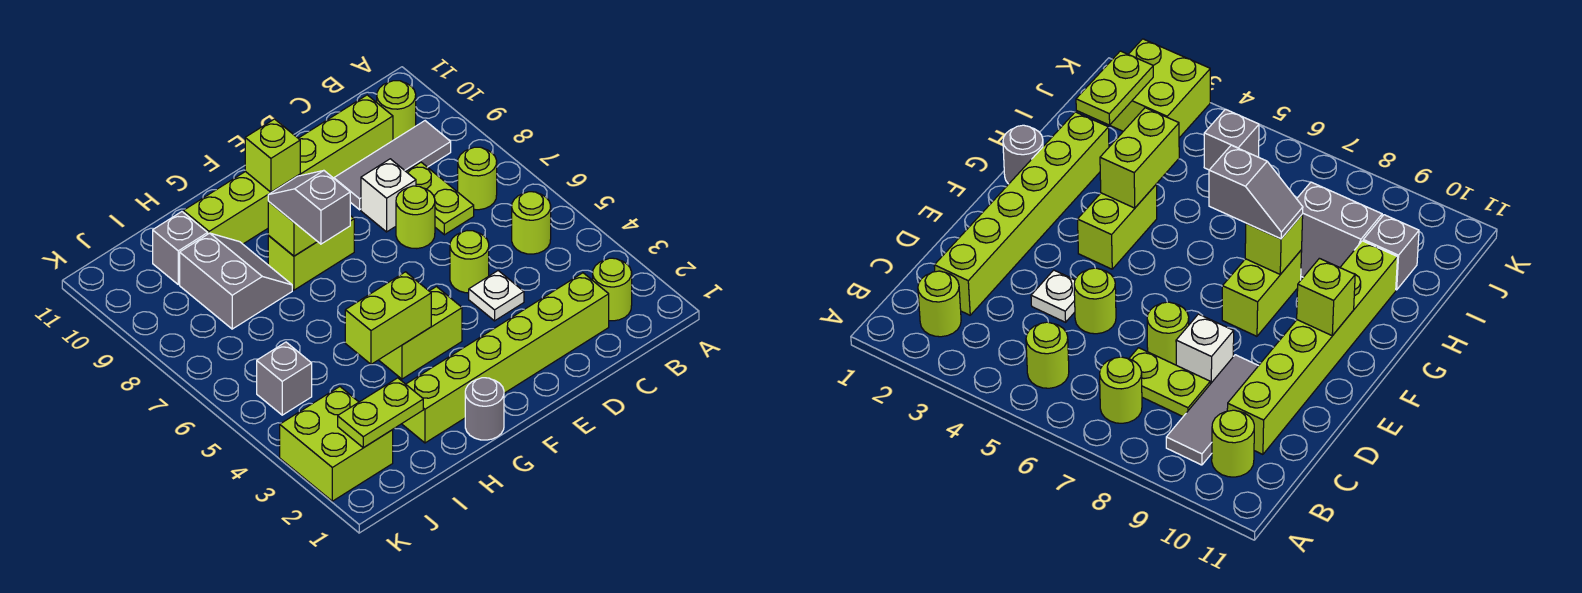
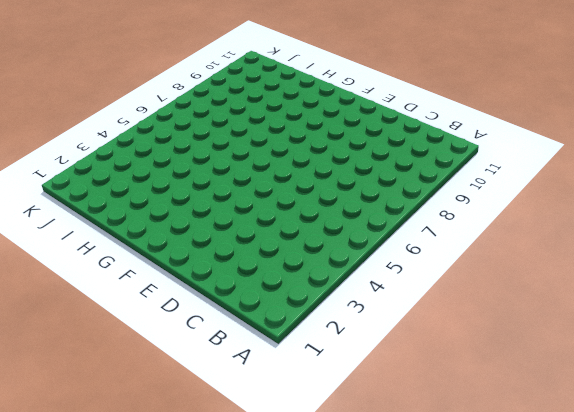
none -> lime round brick B2 level 1
none -> lime round brick B5 level 1
none -> lime round brick B7 level 1

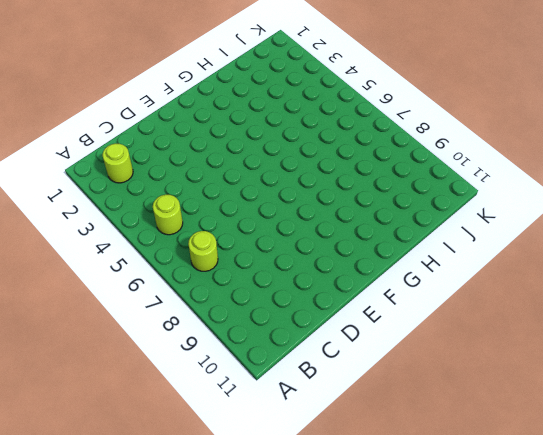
none -> grey tile B9:D9 level 1
none -> lime round brick B10 level 1
none -> lime brick C2:H2 level 1

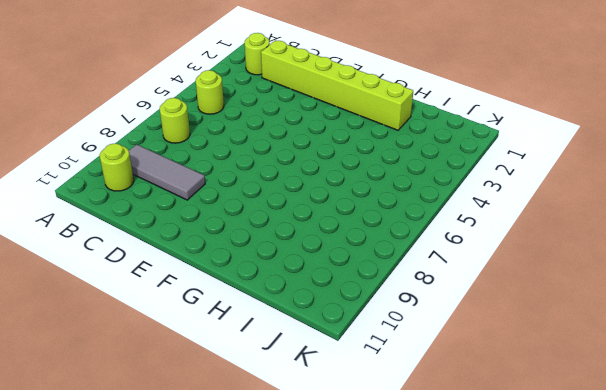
none -> lime plate C7:C8 level 1
none -> lime brick C10:H10 level 1
none -> white plate D4 level 1

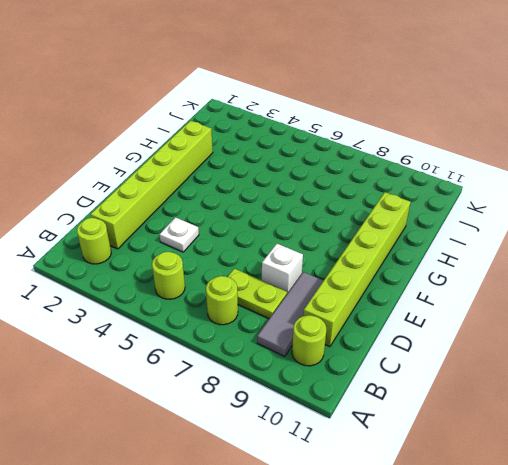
none -> lime round brick D5 level 1
none -> lime round brick D7 level 1
none -> lime brick F4:G4 level 1

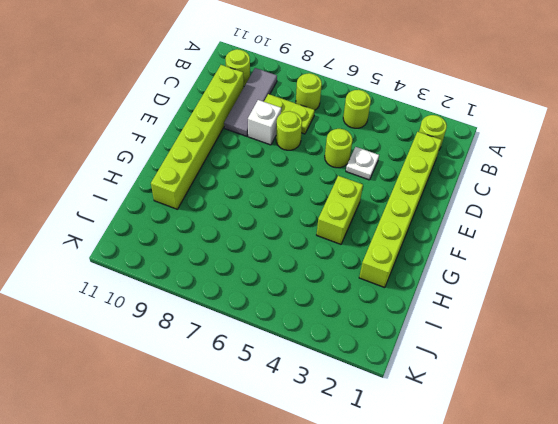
none -> lime brick F8:G8 level 1
none -> grey round brick G1 level 1
none -> grey slope H8:I9 level 1 top I

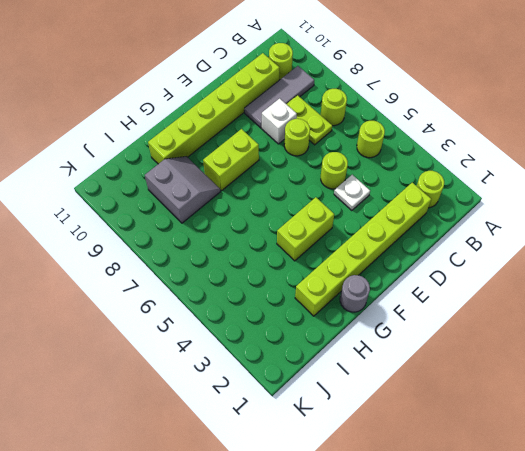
none -> grey brick I10 level 1
none -> lime brick J2:K3 level 1
none -> grey brick J5 level 1

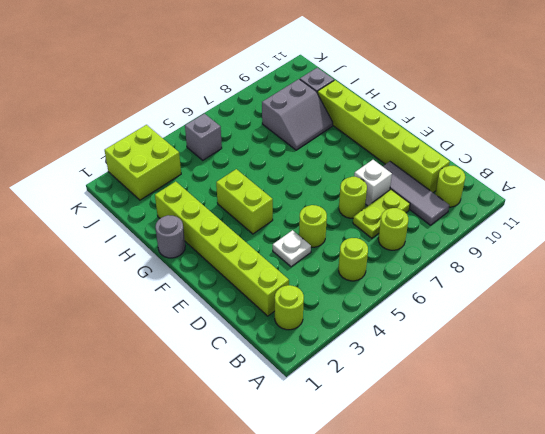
none -> lime brick F8:G8 level 1
none -> lime brick F10 level 2
none -> lime brick G4:H4 level 2

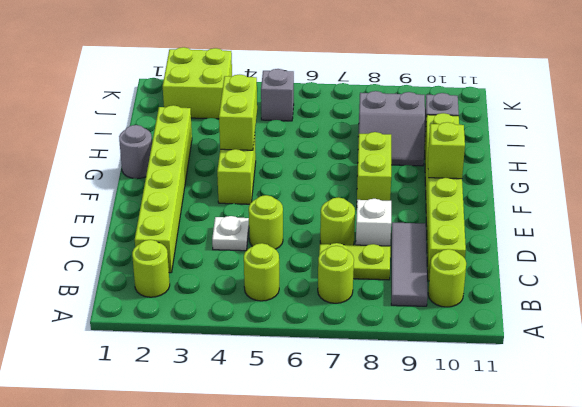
none -> lime brick G8 level 2
none -> lime plate I2:J2 level 2
none -> grey slope G7:G8 level 3 top 7

